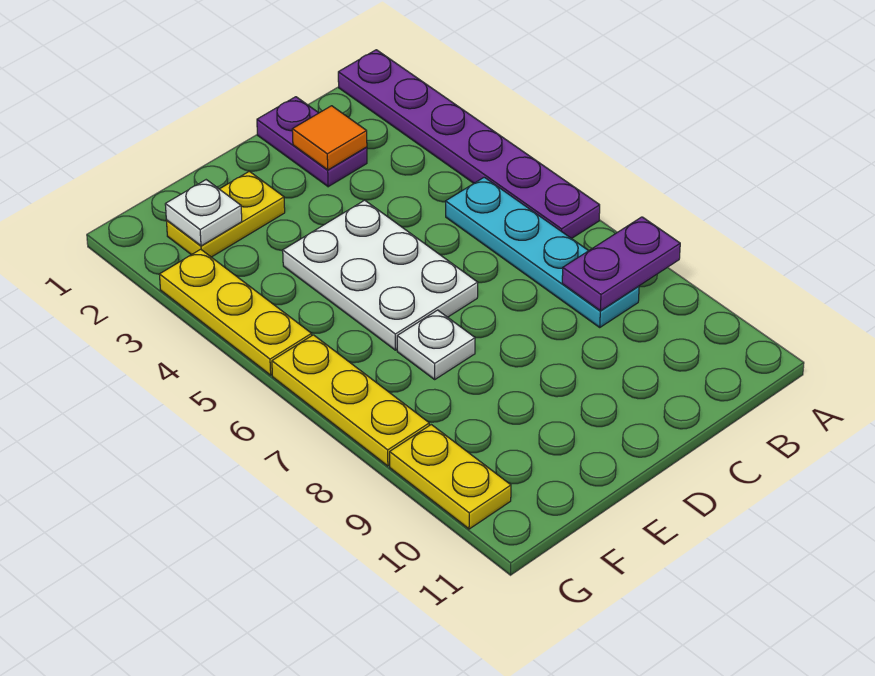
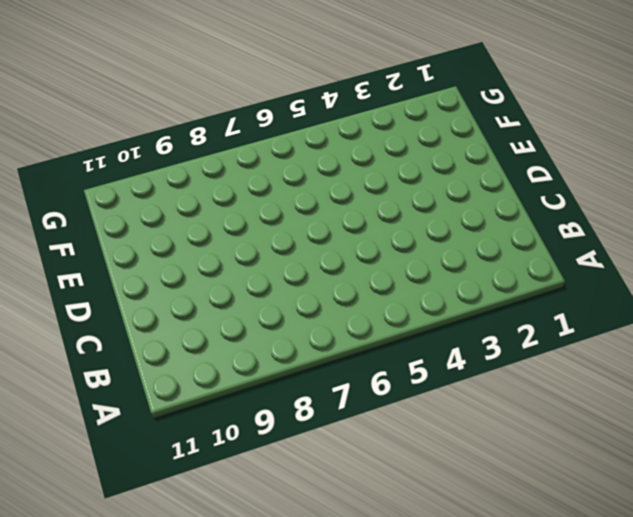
none -> purple plate A1:A6 level 1
none -> cyan plate B5:B8 level 1
none -> purple plate C1:C2 level 1

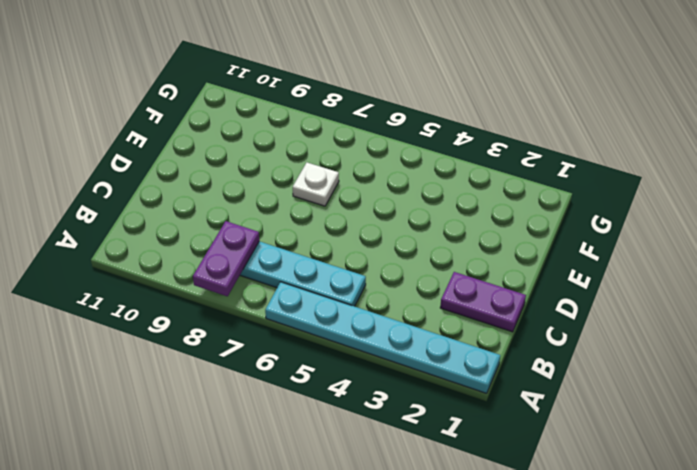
cyan plate A1:A6 level 1 -> purple plate A1:A6 level 1
none -> white plate D4:E6 level 1
none -> yellow plate E2:F2 level 1
none -> yellow plate G3:G5 level 1

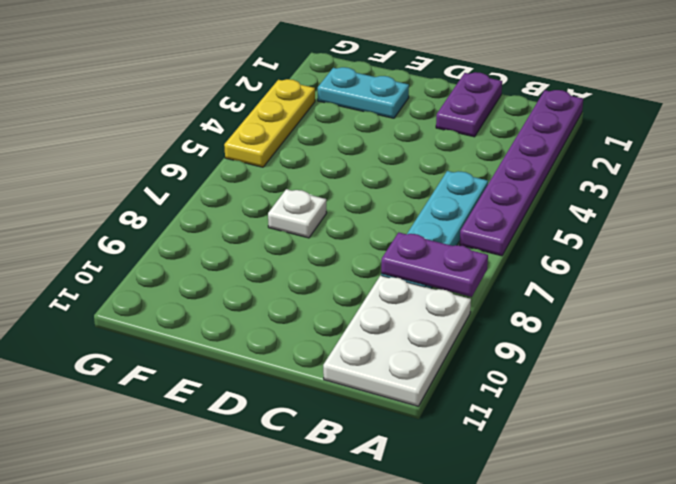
white plate A9:B11 level 1 -> white plate D4:E6 level 1
cyan plate E2:F2 level 1 -> yellow plate E2:F2 level 1
none -> yellow plate G6:G8 level 1
none -> yellow plate G9:G10 level 1
none -> orange tile C2 level 2

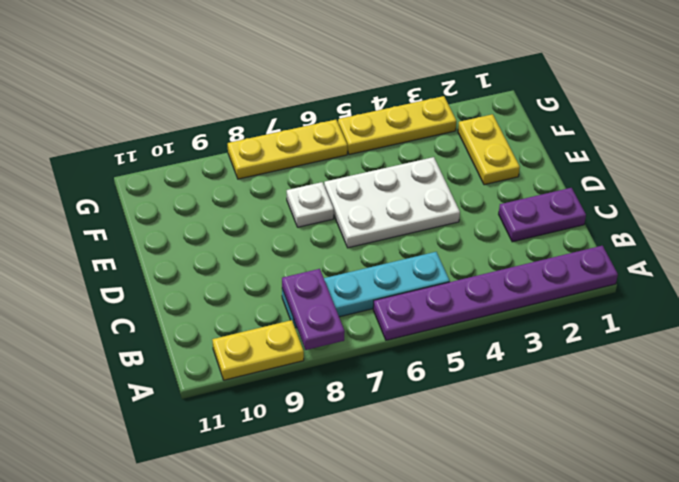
yellow plate A9:A10 level 1 -> yellow plate G9:G10 level 1
none -> orange tile C2 level 2
none -> white plate F2 level 2

